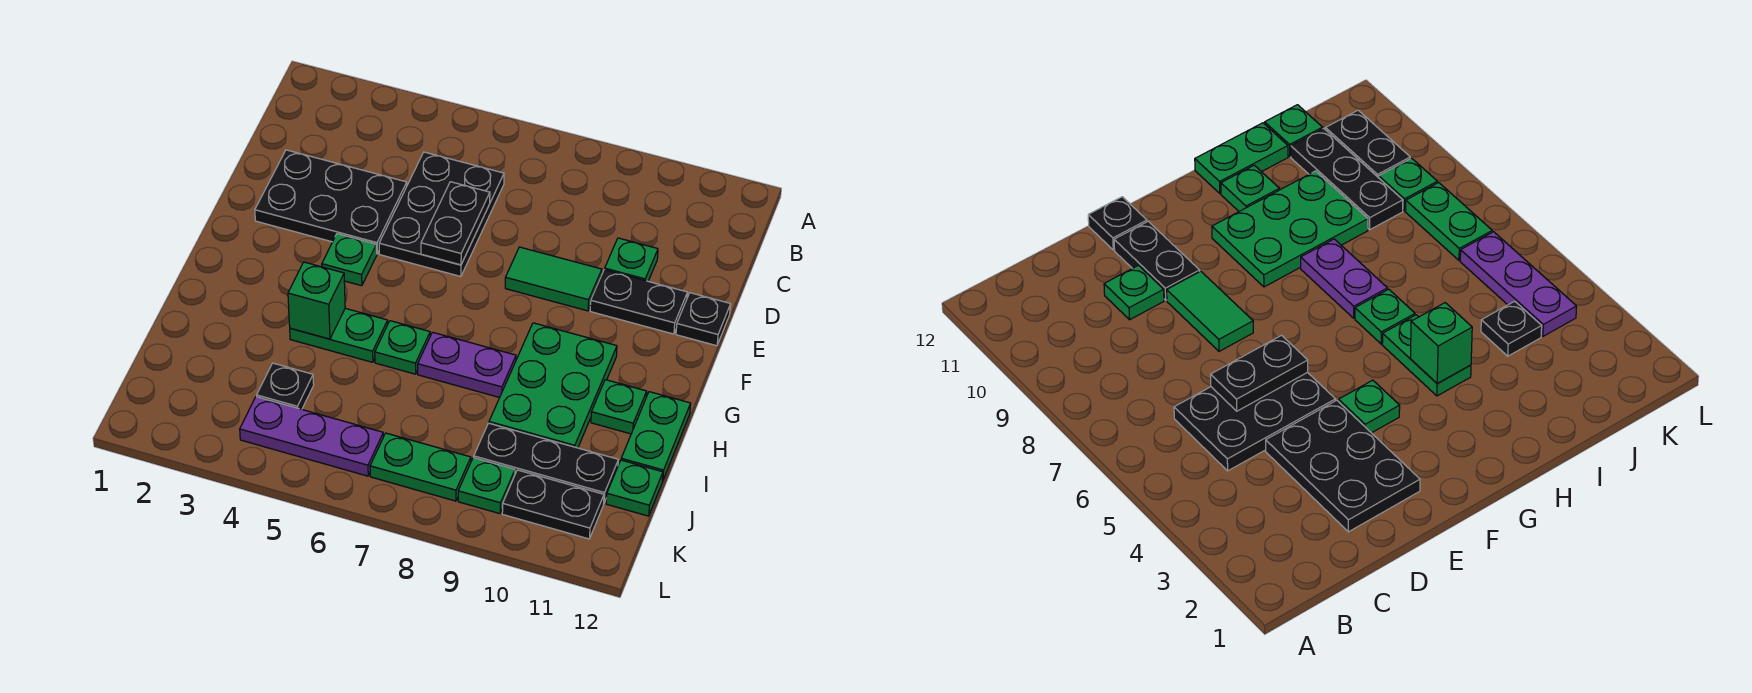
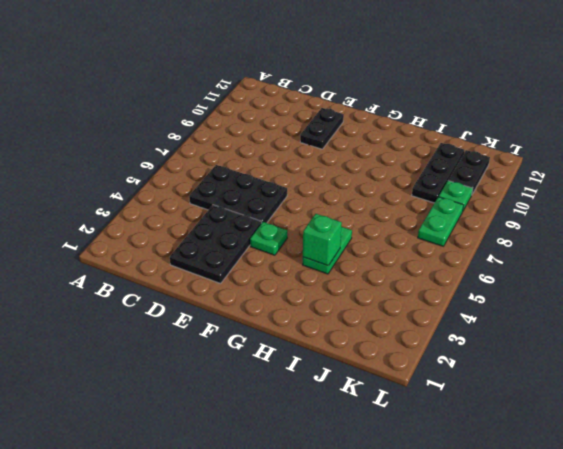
none -> green plate D10 level 1
none -> green tile E8:E9 level 1
none -> black plate E12 level 1

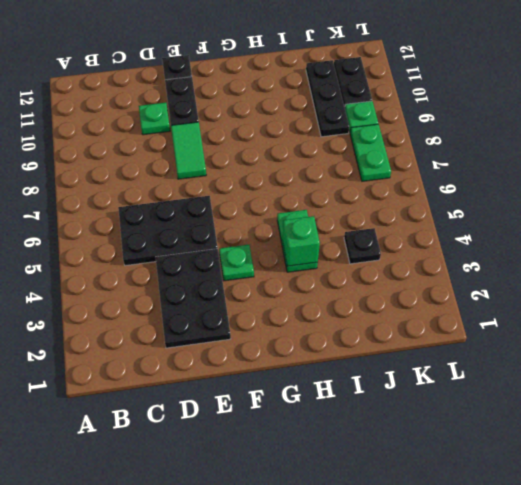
none -> green plate G9:I10 level 1
none -> green plate H6 level 1
none -> purple plate H7:H8 level 1

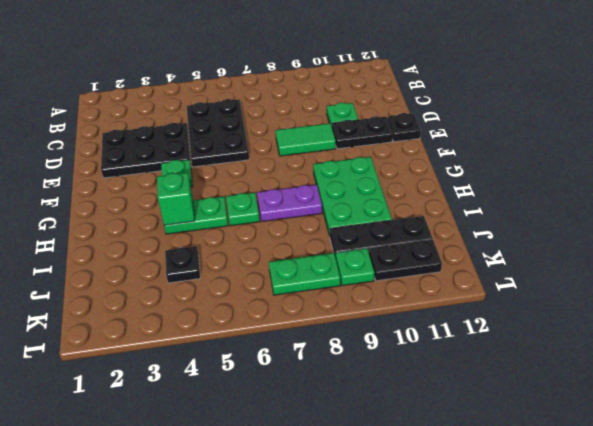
none -> green plate H11 level 1
none -> green plate H12:I12 level 1
none -> green plate J12 level 1

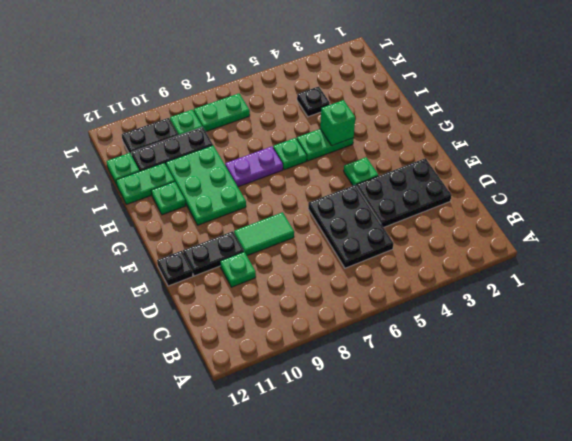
green plate I11:I12 level 1 -> green plate H12:I12 level 1
none -> purple plate K4:K6 level 1
none -> black plate D6:E6 level 2

